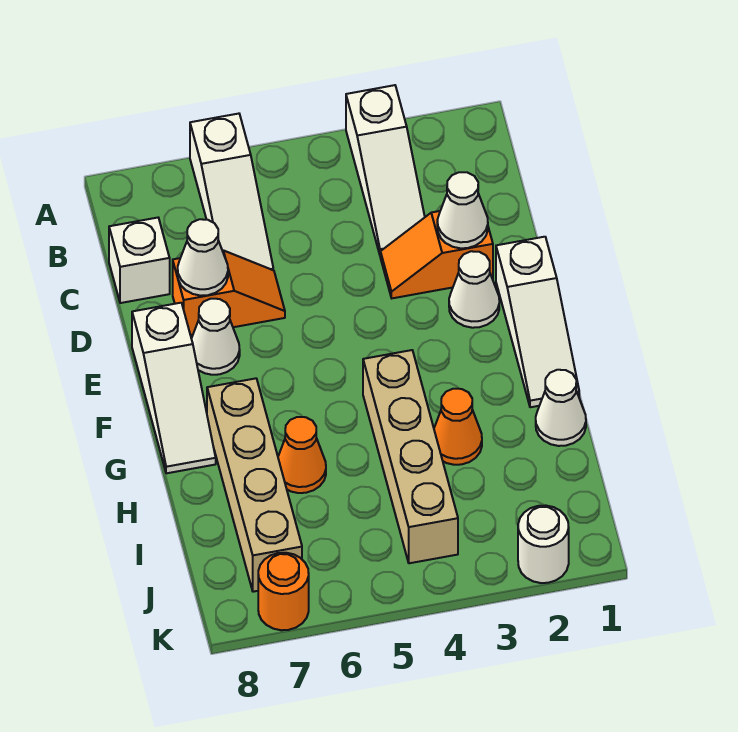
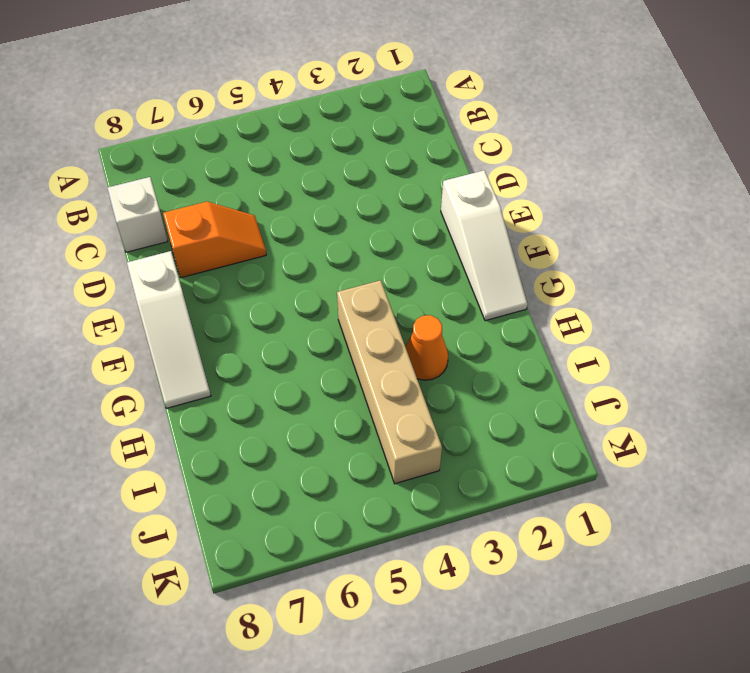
none -> white slope A3:C3 level 1 top A
none -> white slope A6:C6 level 1 top A
none -> orange slope D2:D3 level 1 top 2

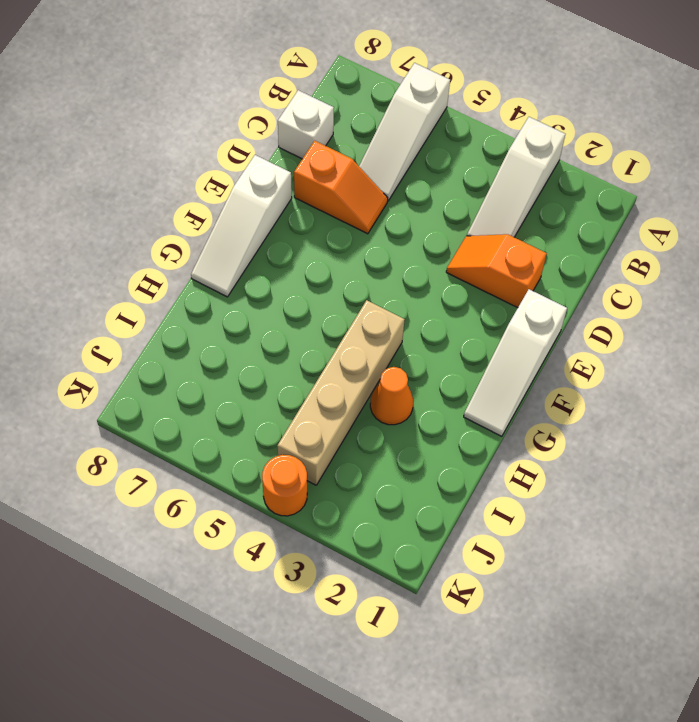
orange round brick K4 level 1 -> orange round brick K7 level 1
none -> white cone E2 level 1
none -> white cone E7 level 1
none -> tan brick G7:J7 level 1

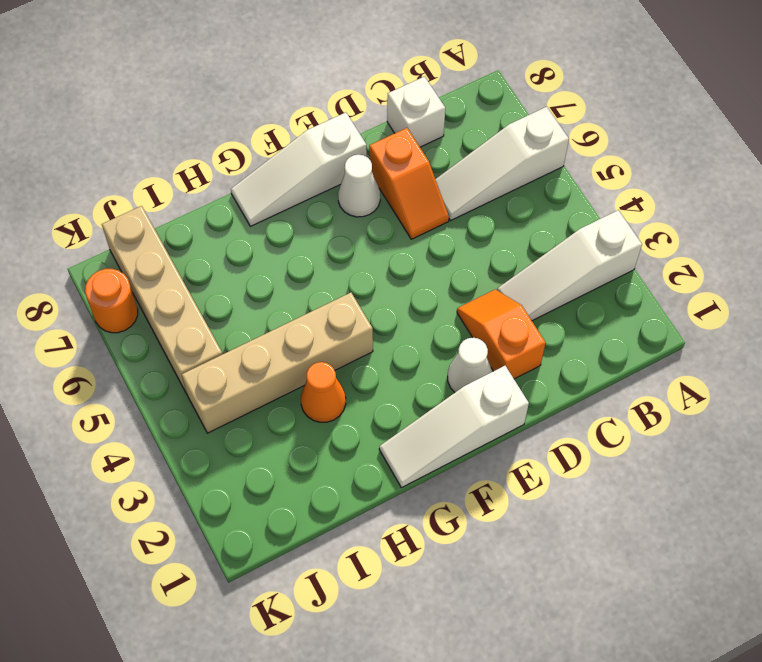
tan brick J5:J8 level 1 -> tan brick G7:J7 level 1
none -> white cone H1 level 1
none -> orange cone H6 level 1
none -> white round brick K2 level 1

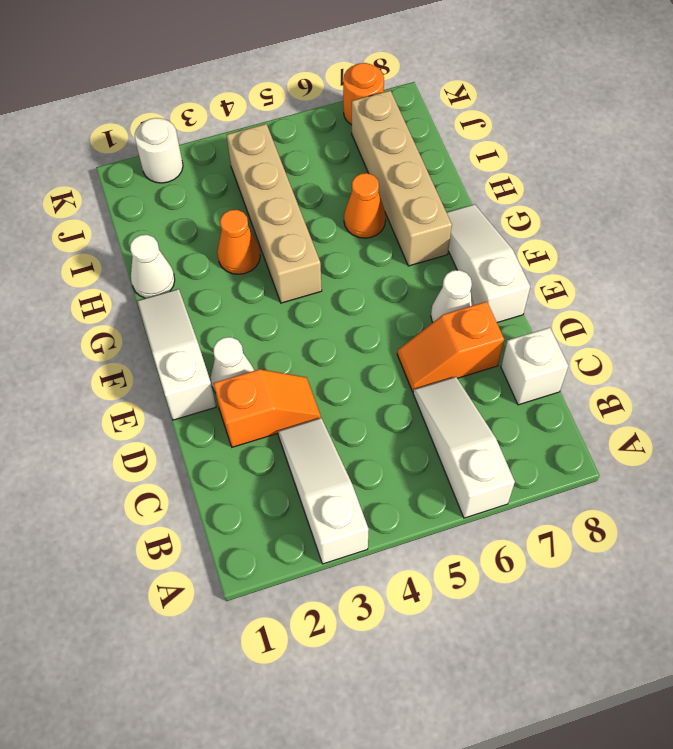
none -> white cone D2 level 2
none -> white cone D7 level 2

